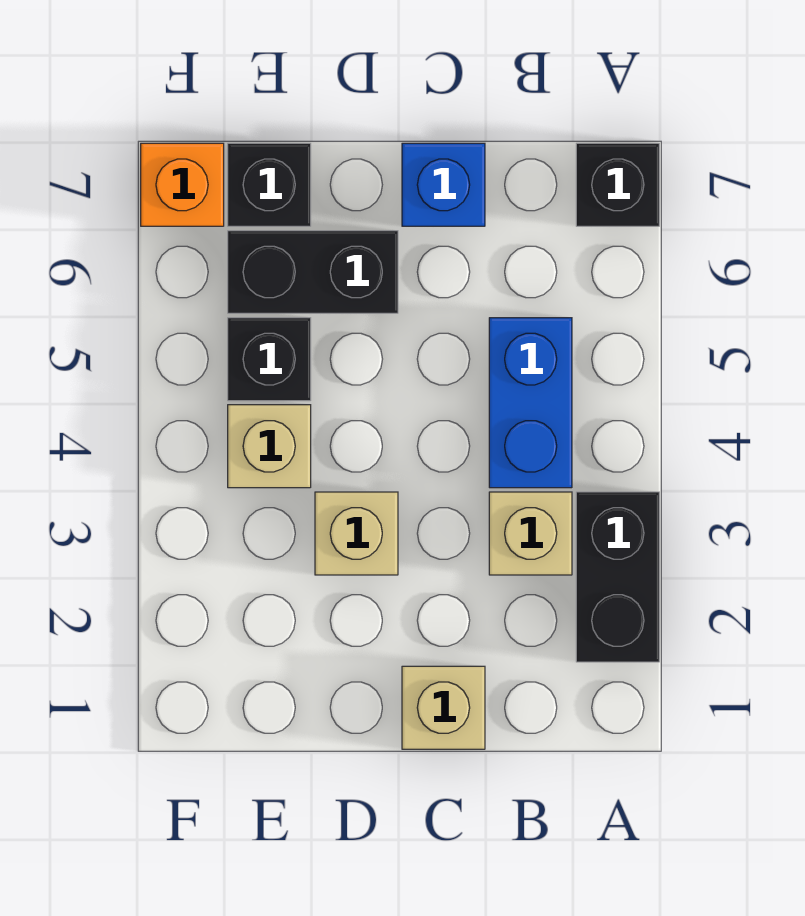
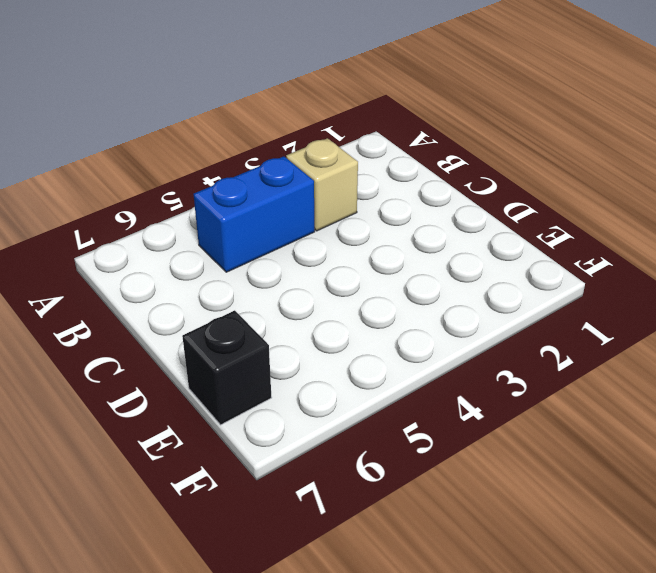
none -> black brick A2:A3 level 1
none -> black brick A7 level 1
none -> tan brick C1 level 1

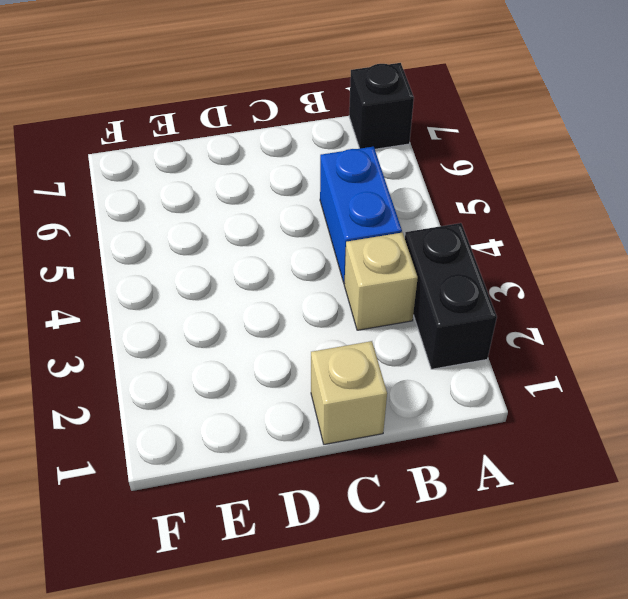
none -> blue brick C7 level 1
none -> tan brick D3 level 1
none -> black brick D6:E6 level 1

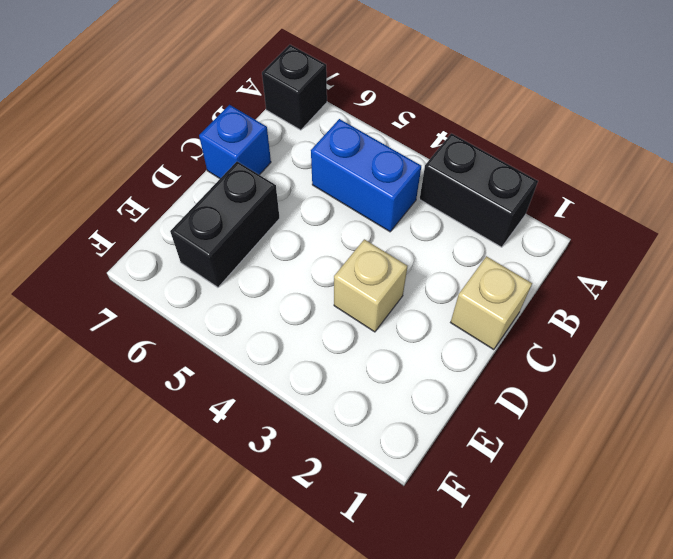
none -> tan brick B3 level 1
none -> tan brick E4 level 1
none -> black brick E5 level 1

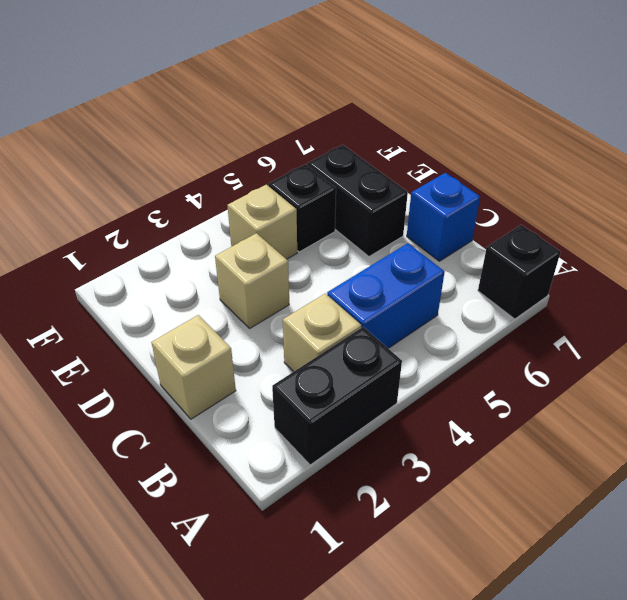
none -> black brick E7 level 1
none -> orange brick F7 level 1

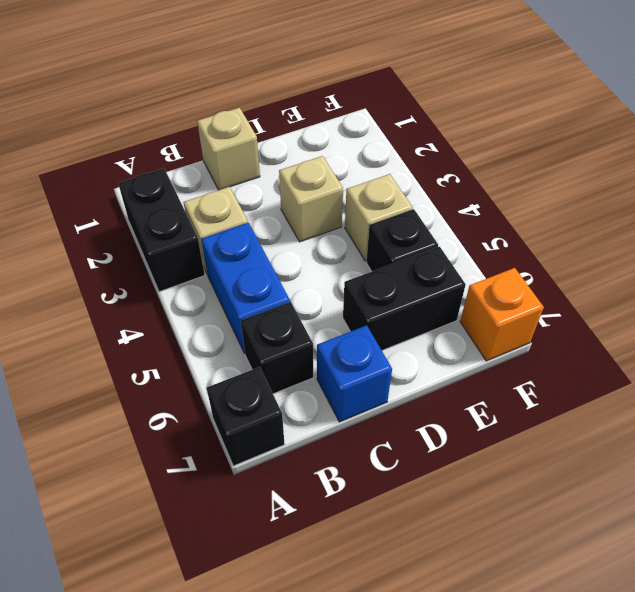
black brick B6 level 1 -> black brick E7 level 1

